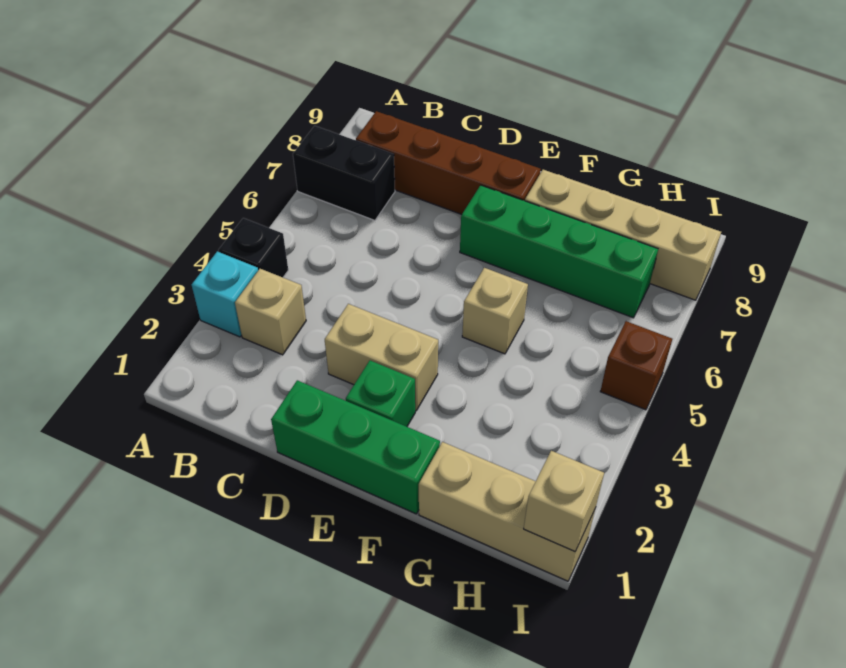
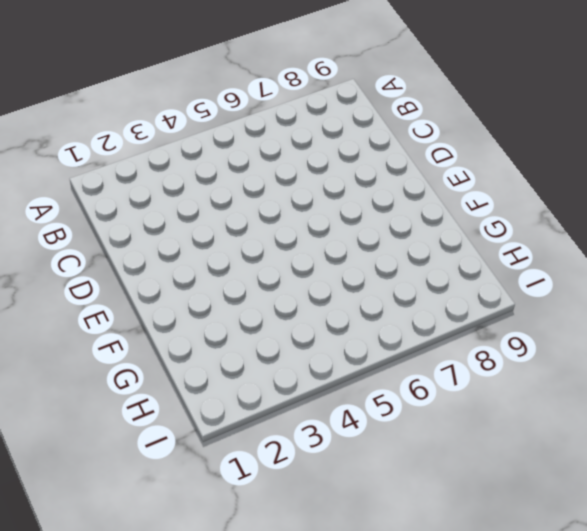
none -> cyan brick A3 level 1
none -> black brick A4 level 1
none -> black brick A7:B7 level 1

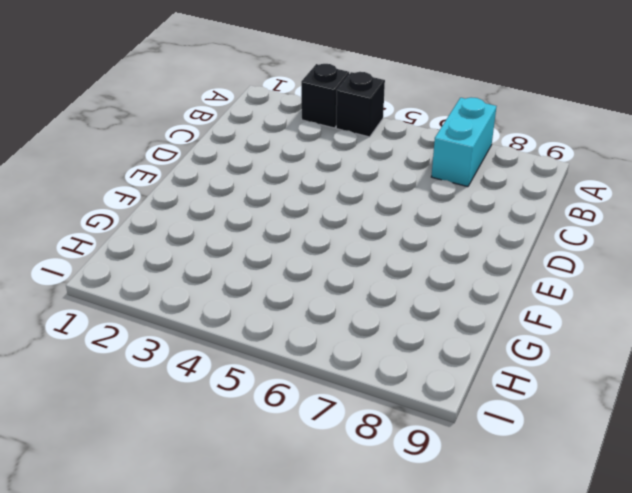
black brick A3 level 1 -> cyan brick A3 level 1
cyan brick A7:B7 level 1 -> black brick A7:B7 level 1
none -> tan brick B3 level 1
none -> brown brick B8:E8 level 1
none -> green brick D1:F1 level 1

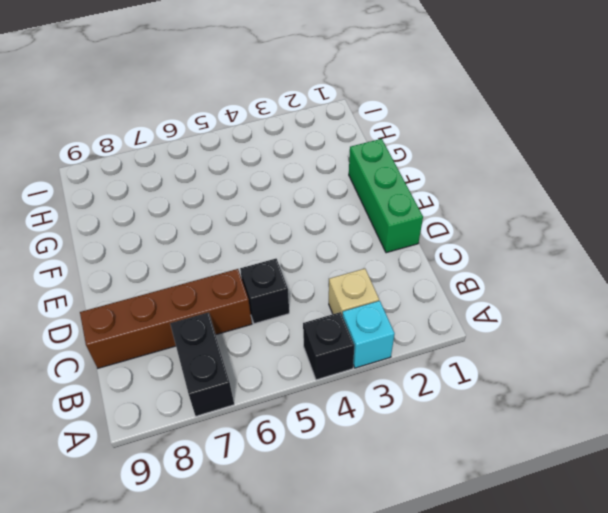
black brick C5 level 1 -> none
brown brick C6:C9 level 1 -> brown brick B8:E8 level 1
none -> tan brick D3:E3 level 1
none -> green brick E2 level 1
none -> green brick E7:H7 level 1

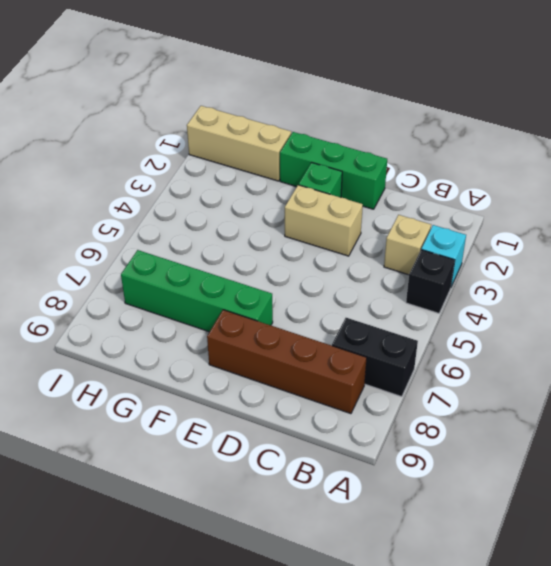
none -> tan brick F5 level 1
none -> tan brick F8:I8 level 1
none -> brown brick I5 level 1

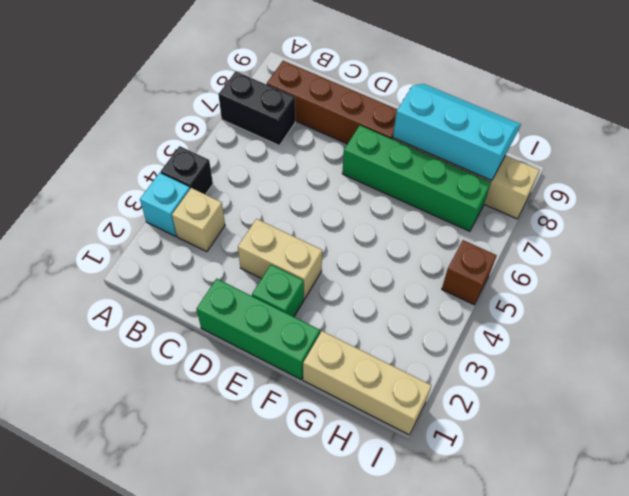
cyan slope F8:H9 level 2 top 8 -> none
none -> tan brick F5 level 1
none -> tan brick I1 level 2

